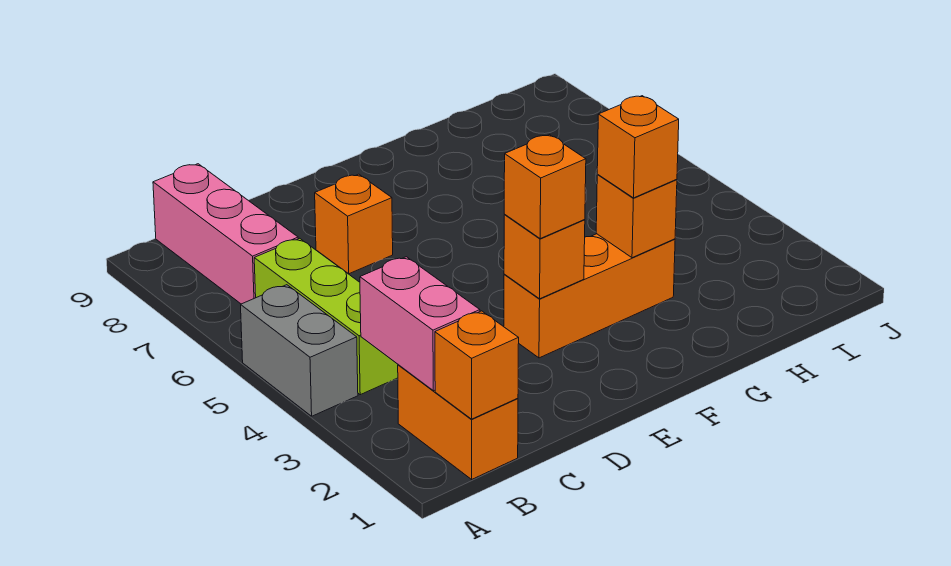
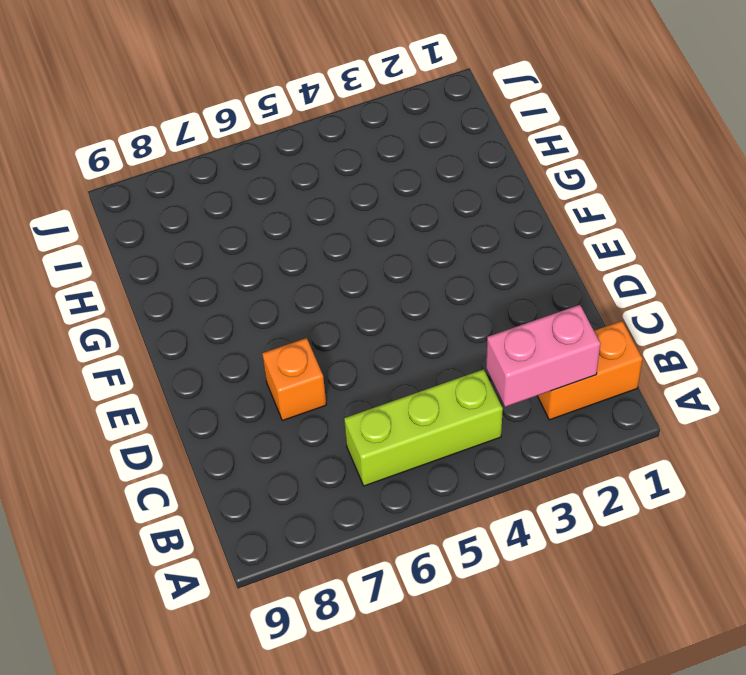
none -> grey brick A4:A5 level 1
none -> pink brick B7:B9 level 1
none -> orange brick E3:G3 level 1

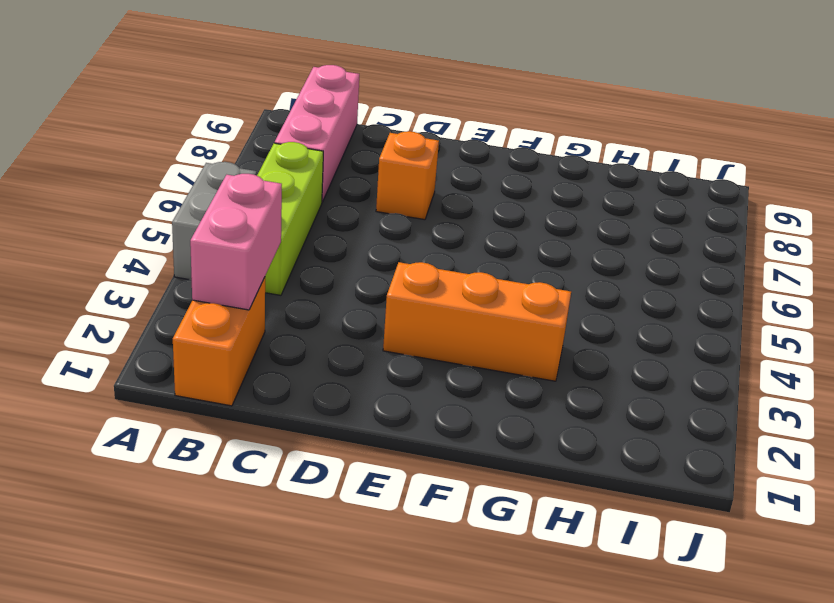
none -> orange brick B1 level 2
none -> orange brick E3 level 2
none -> orange brick G3 level 2

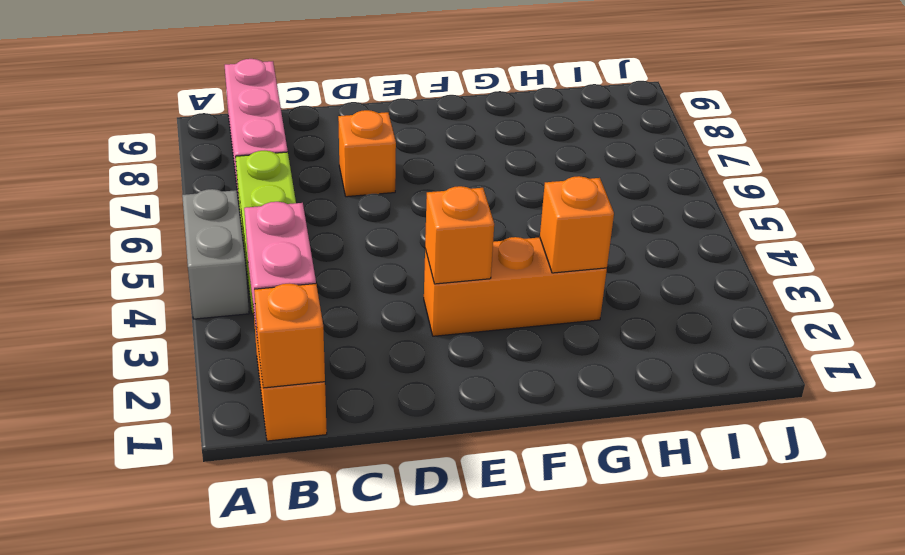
none -> orange brick E3 level 3
none -> orange brick G3 level 3

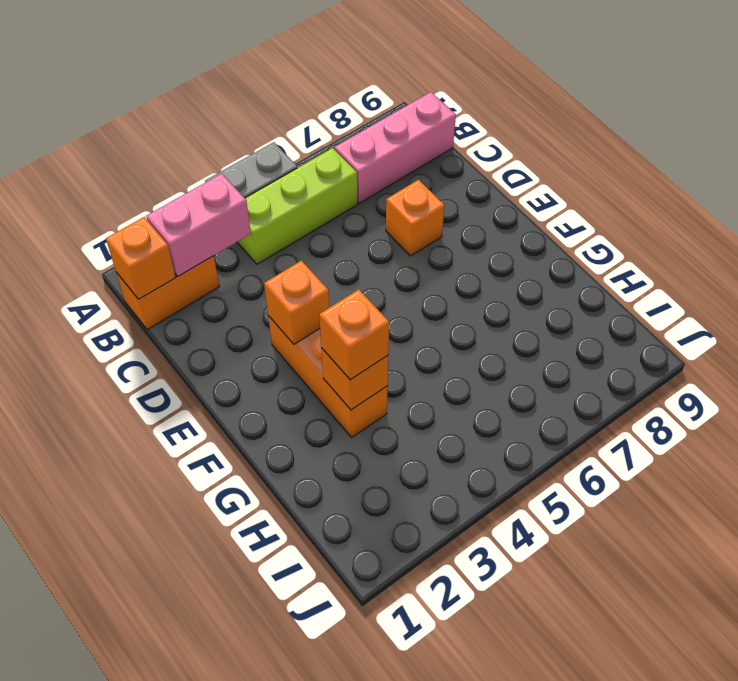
none -> orange brick E3 level 3

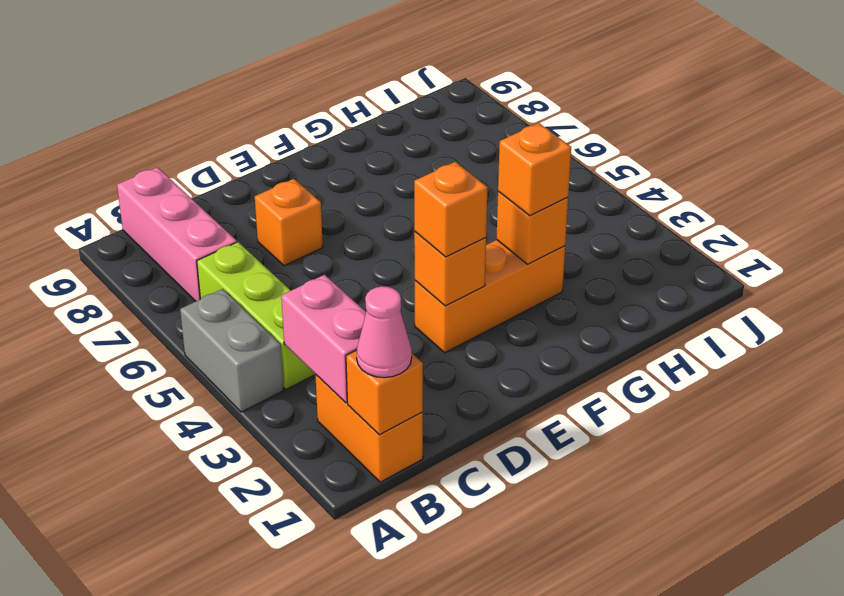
pink cone B1 level 3 -> none

